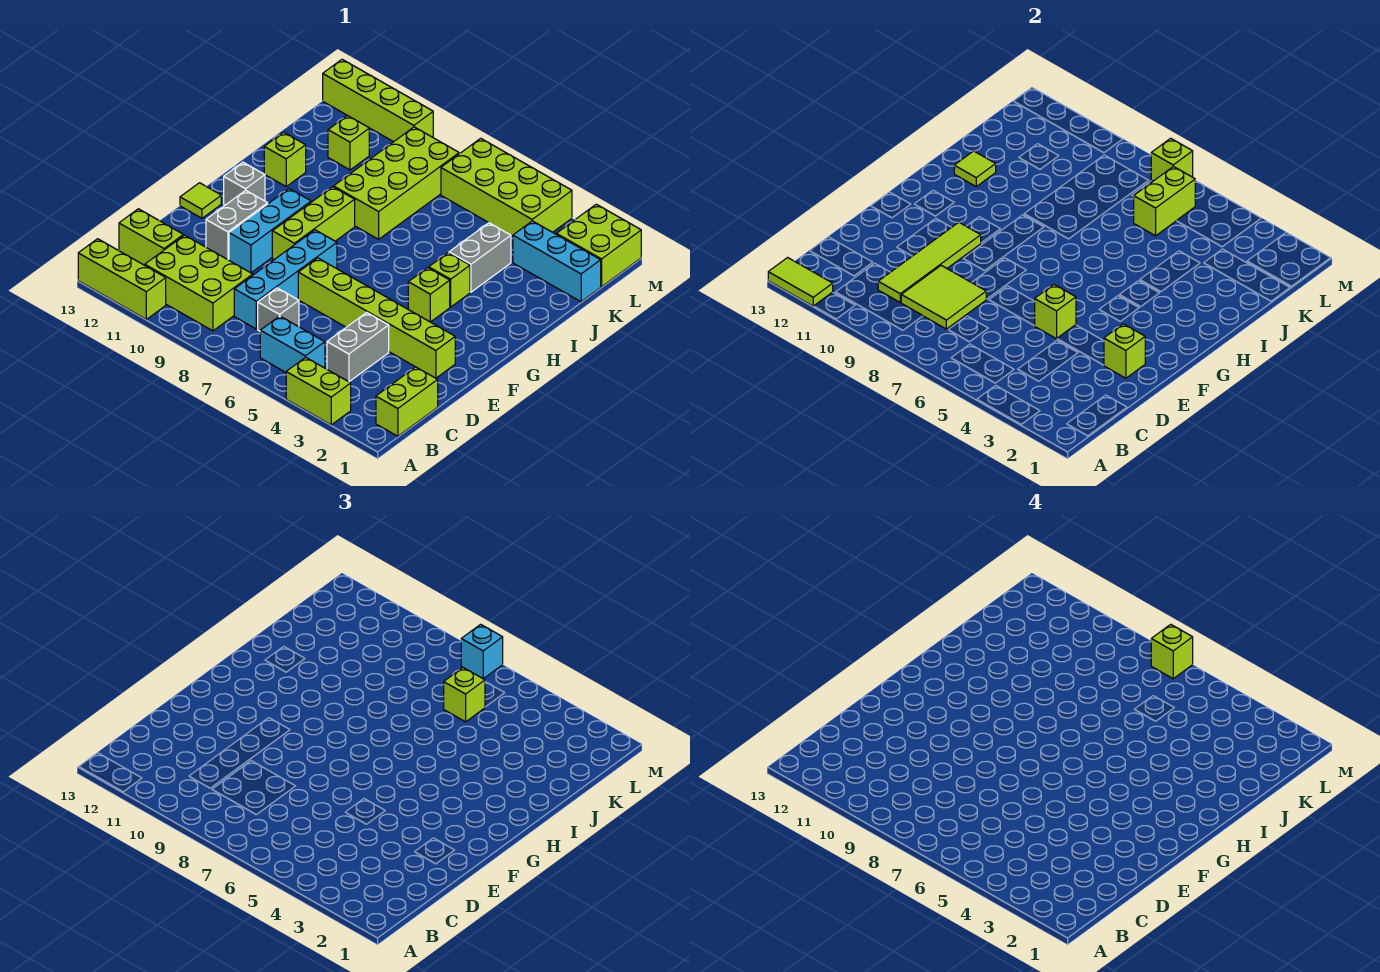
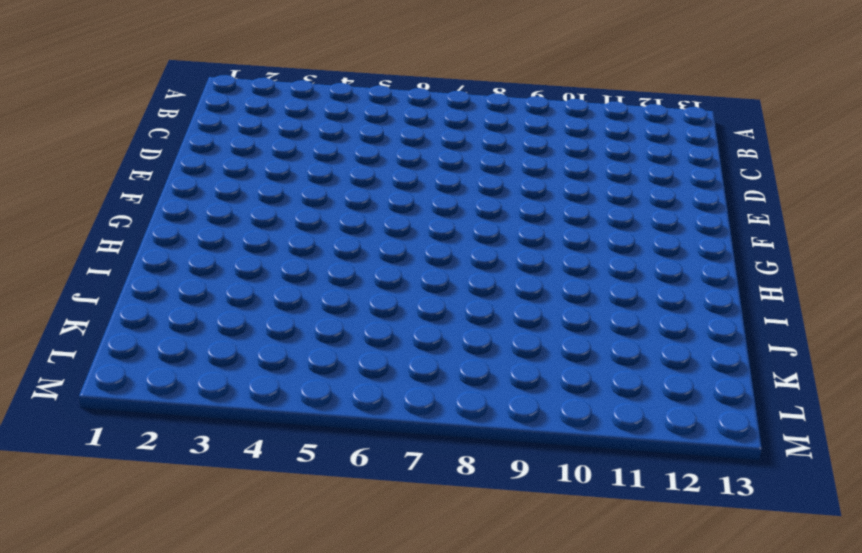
none -> lime brick A3:A4 level 1
none -> lime brick A11:A13 level 1
none -> lime brick B1:C1 level 1
none -> cyan brick B5:B6 level 1

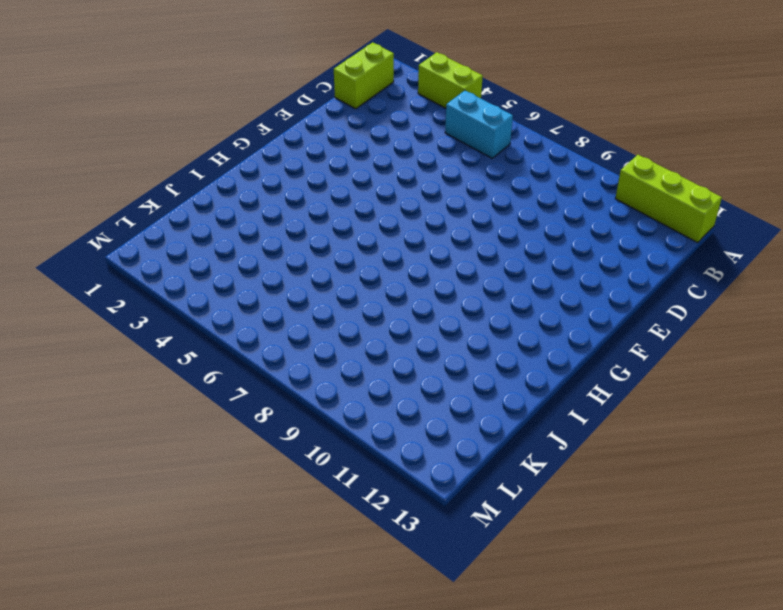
none -> lime brick B9:C11 level 1
none -> grey brick C4:D4 level 1
none -> grey brick C7 level 1
none -> cyan brick C8:F8 level 1

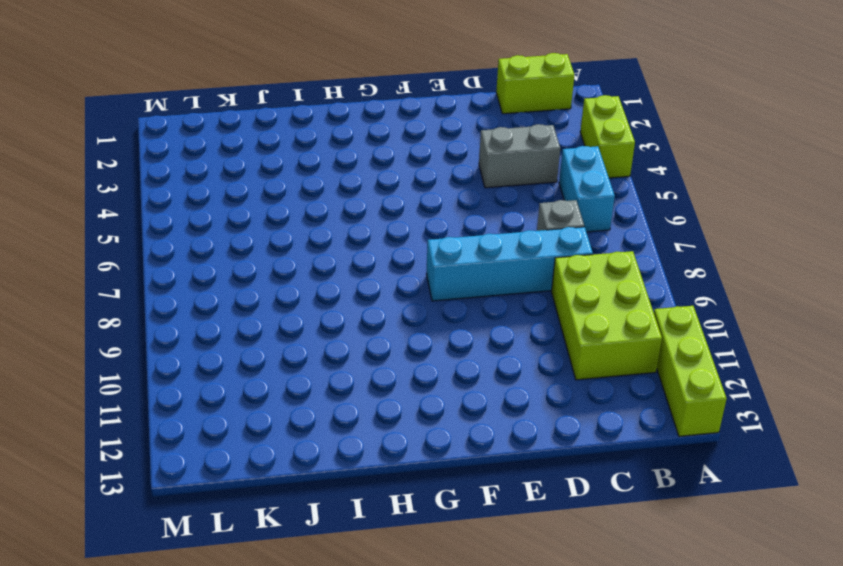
none -> lime brick C12:C13 level 1
none -> lime brick E2:E7 level 1
none -> cyan brick E10:G10 level 1
none -> grey brick E11:F11 level 1

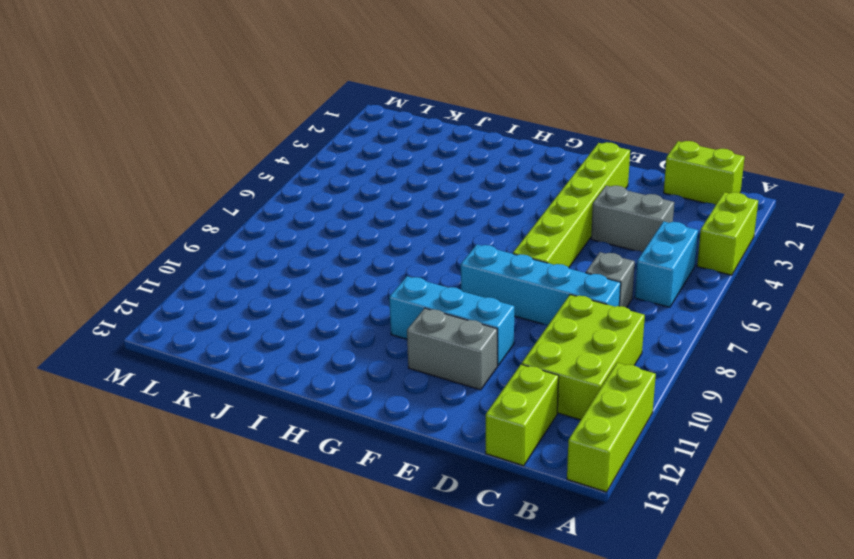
none -> lime brick F9:H9 level 1
none -> lime tile F13 level 1
none -> lime brick G4 level 1
none -> grey brick G12 level 1

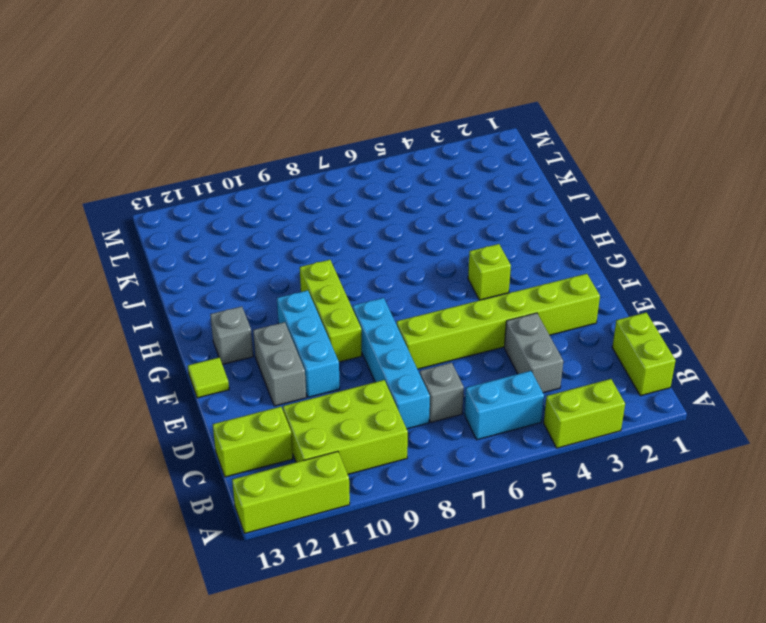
none -> lime brick H4 level 1
none -> grey brick I4:J4 level 1
none -> lime brick I8:L9 level 1
none -> lime brick I12 level 1

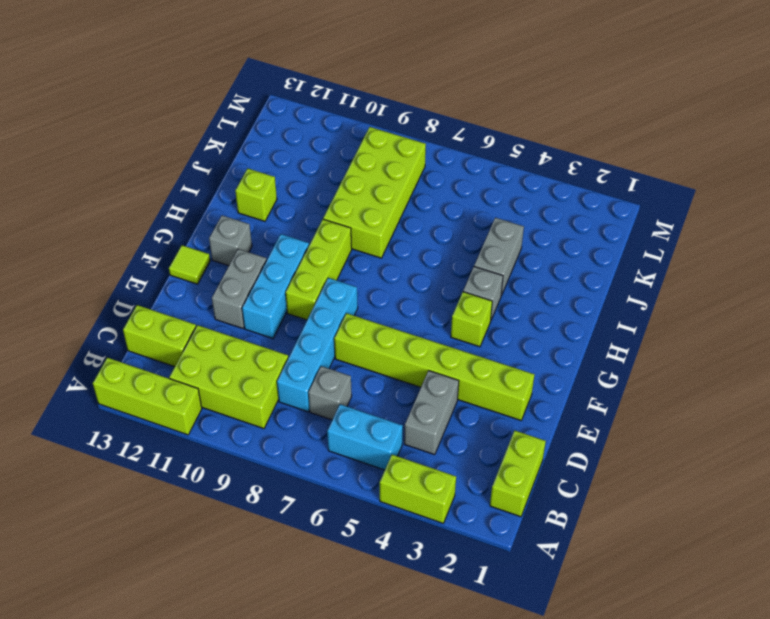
grey brick H4 level 1 -> lime brick H4 level 1
none -> cyan brick K1:K3 level 1
none -> lime brick K11 level 1
none -> lime brick L1:M2 level 1
none -> lime brick L4:M7 level 1

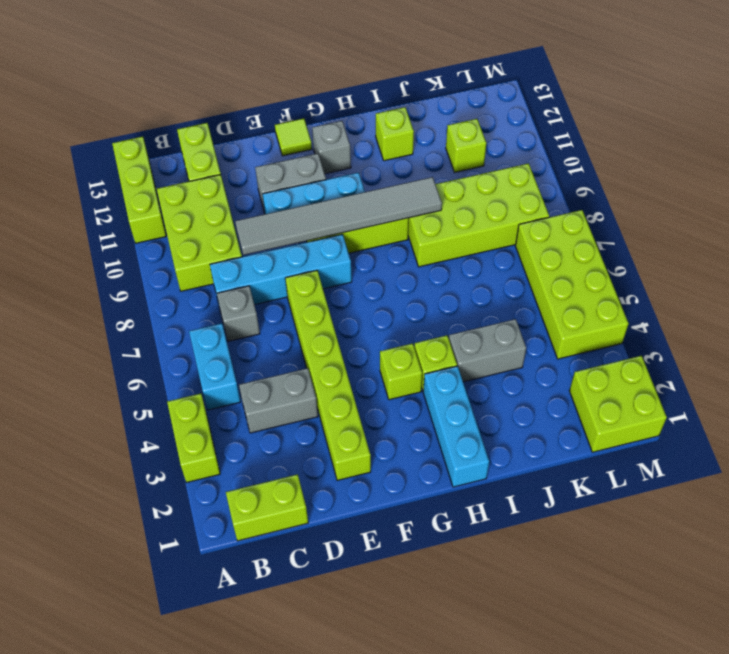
grey tile D9:I9 level 2 -> lime tile C8:D9 level 2
cyan brick H1:H3 level 1 -> cyan brick K1:K3 level 1
none -> lime brick M10:M13 level 1
none -> lime tile A12:A13 level 2
none -> lime tile C10:F10 level 2
none -> lime brick E2 level 2

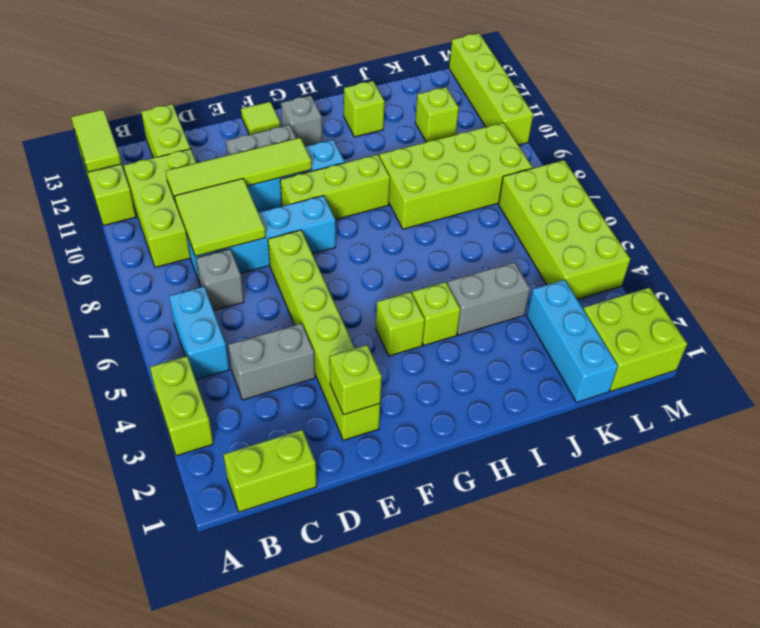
none -> lime brick E5 level 2
none -> lime tile I12 level 2
none -> lime brick K6:L6 level 2
none -> lime brick M7 level 2

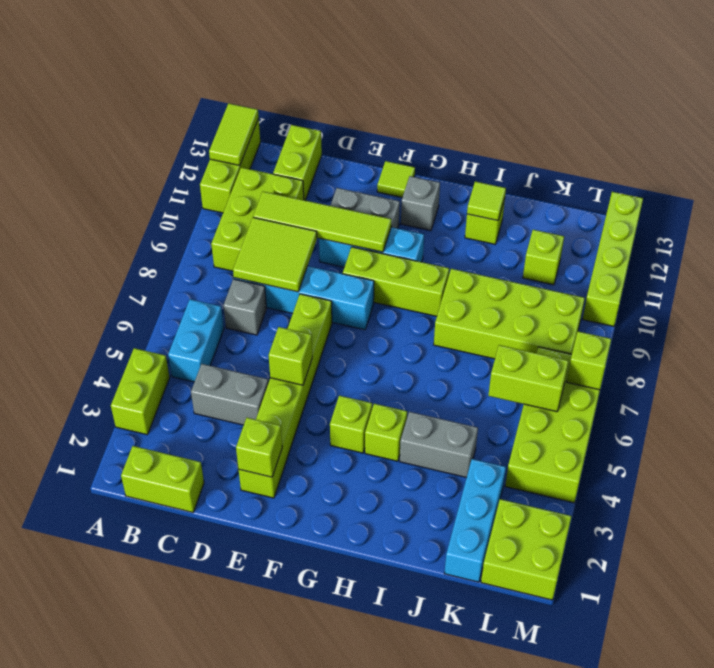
none -> lime brick K6 level 3
none -> cyan brick M7 level 3
none -> lime brick M7 level 4

